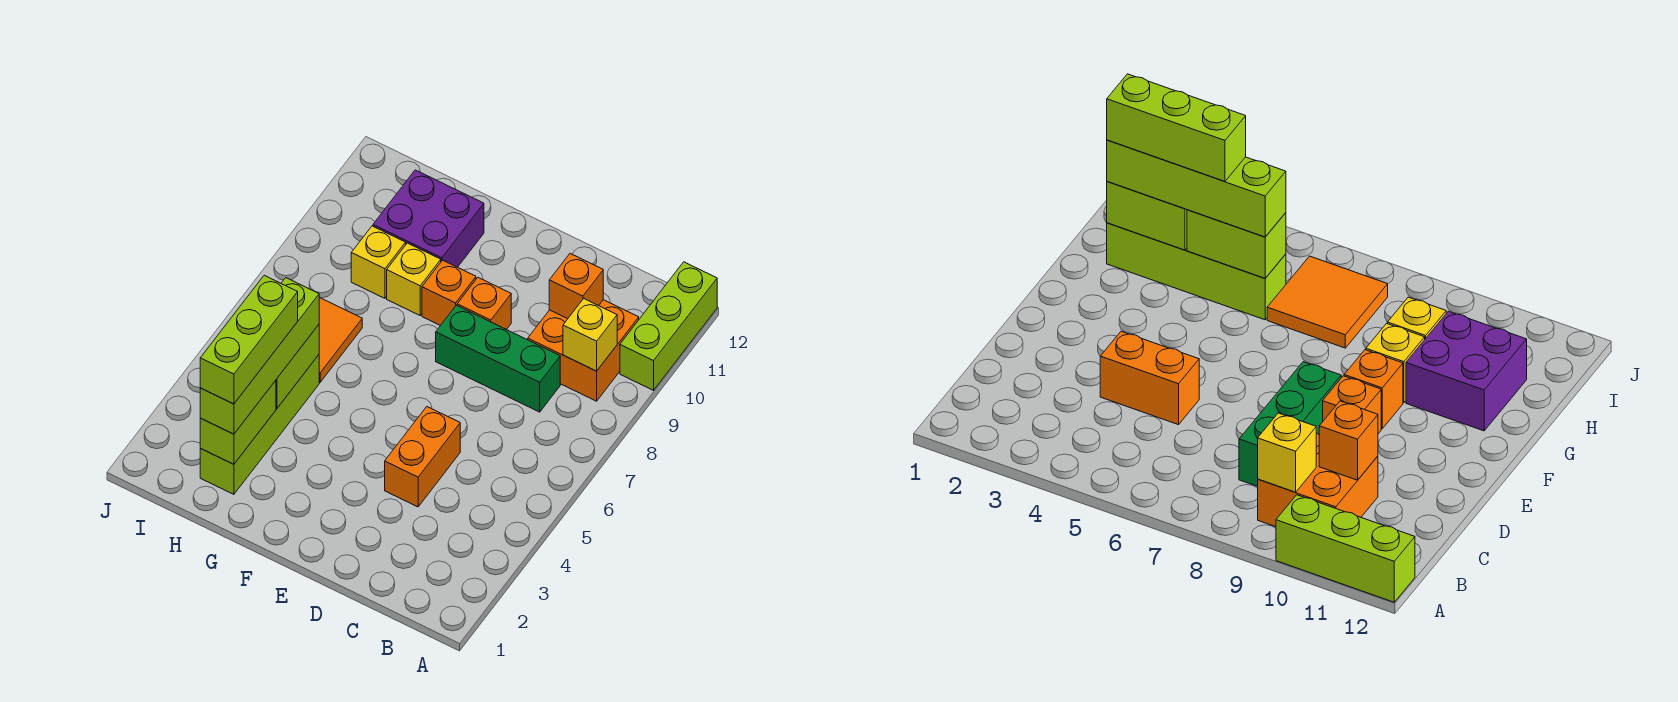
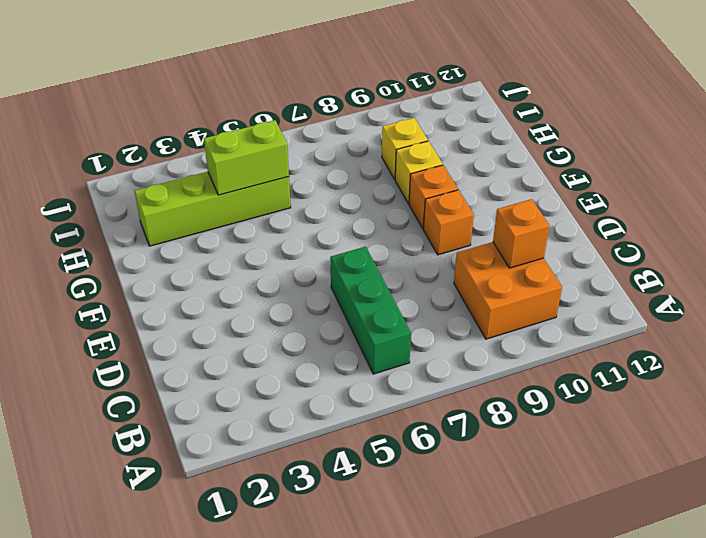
green brick B6:D6 level 1 -> green brick C8:E8 level 1
none -> lime brick A10:A12 level 1
none -> orange brick D4:D5 level 1
none -> purple brick G10:H11 level 1

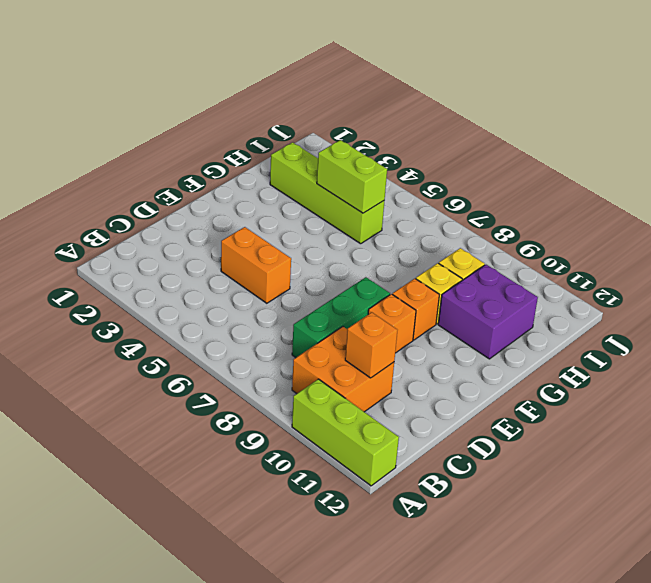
none -> orange tile H6:I7 level 1
none -> yellow brick B9 level 2
none -> lime brick H2:H3 level 2

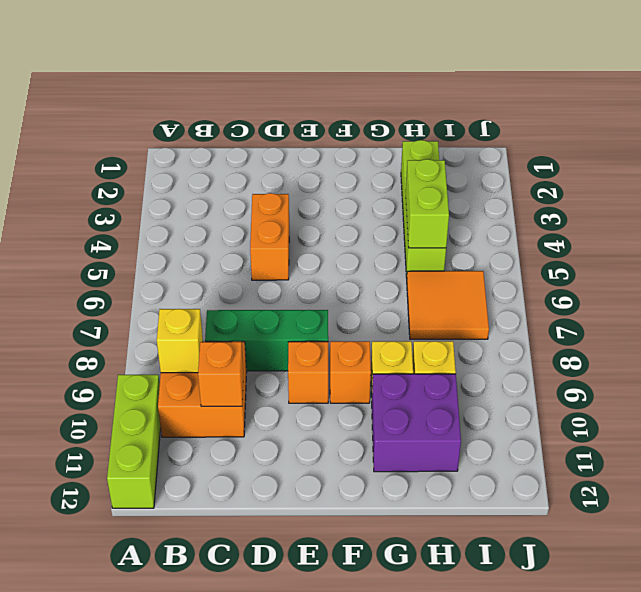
none -> lime brick H2:H3 level 2
none -> lime brick H2:H5 level 3
none -> lime brick H2:H4 level 4

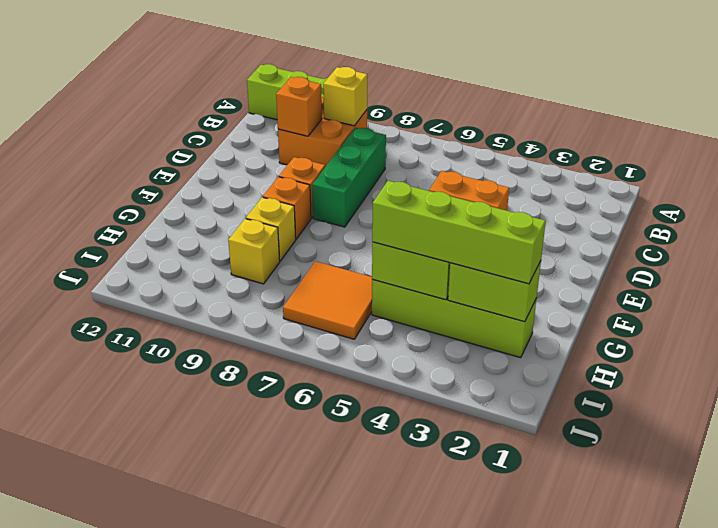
none -> purple brick G10:H11 level 1
none -> lime brick H2:H4 level 4

